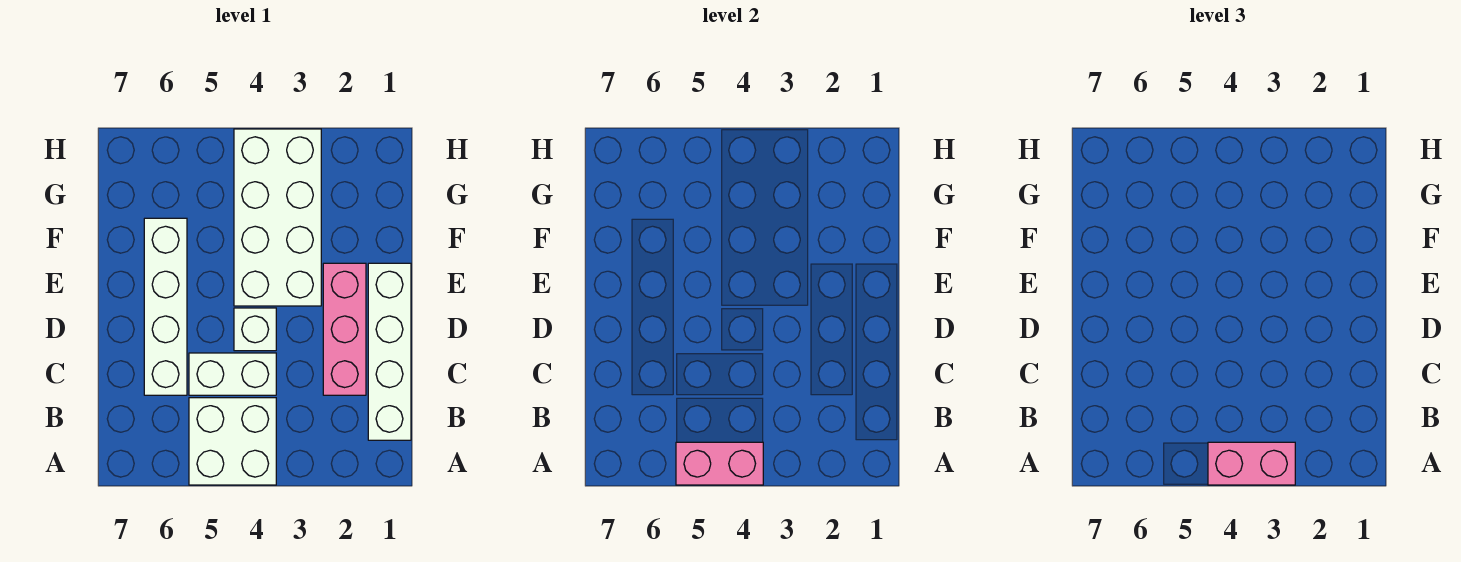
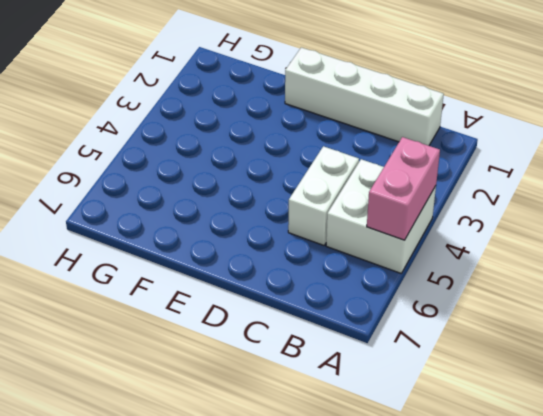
none -> pink brick C2:E2 level 1
none -> white brick C6:F6 level 1

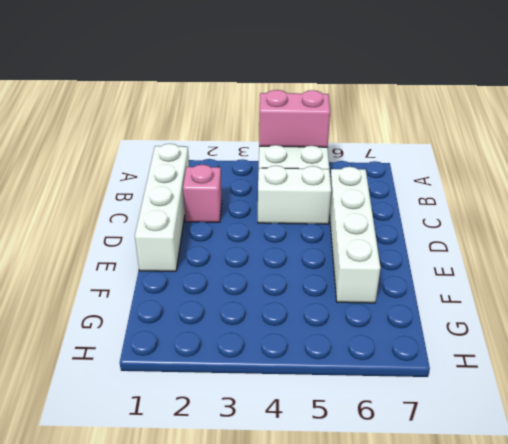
pink brick C2 level 1 -> pink brick C2:E2 level 1
none -> white brick D4 level 1
none -> white brick E3:H4 level 1

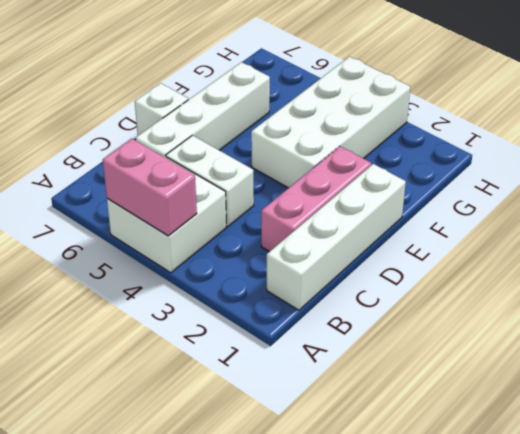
white brick D7 level 1 -> white brick D4 level 1
none -> pink brick A3:A4 level 3

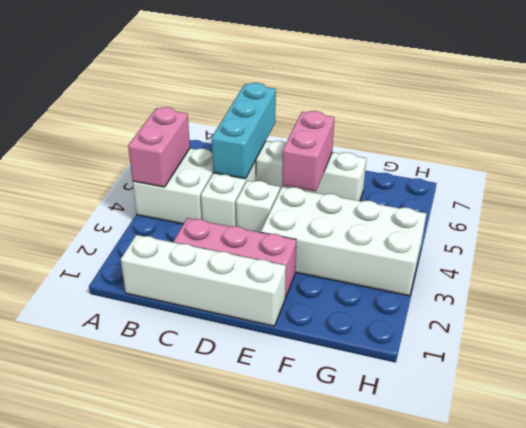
cyan brick C5:C7 level 2 -> none
pink brick E5:E6 level 2 -> pink brick A3:A4 level 3

